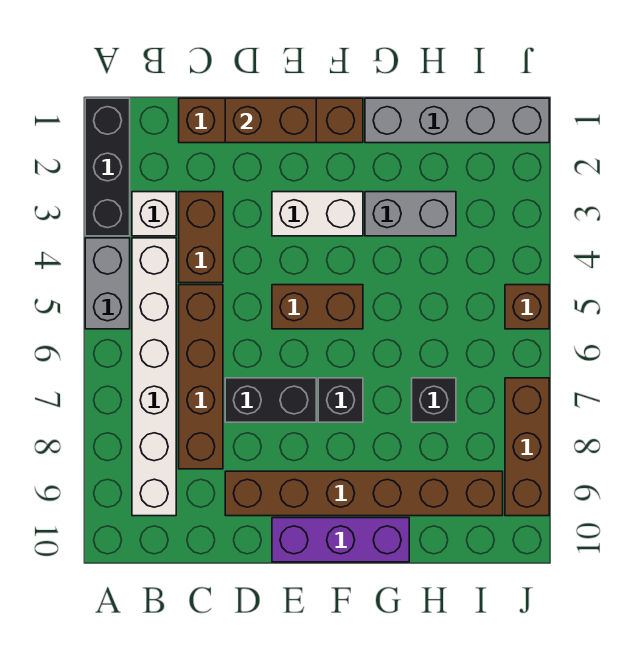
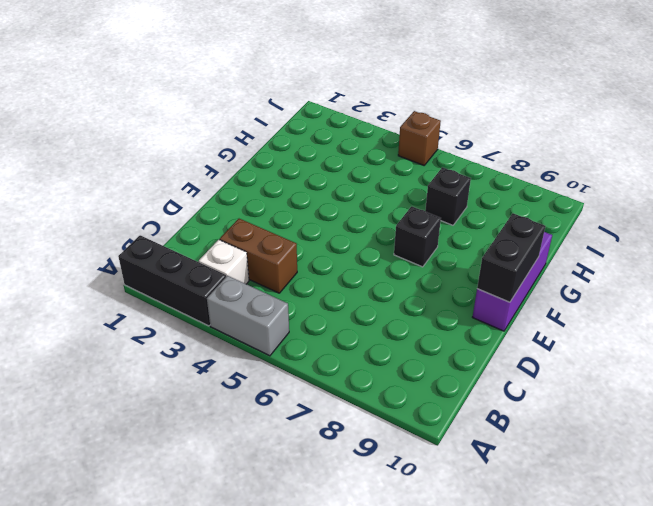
black brick E10:F10 level 2 -> black brick D7:E7 level 1
none -> white brick B4:B9 level 1
none -> brown brick C1:F1 level 1
none -> brown brick C5:C8 level 1

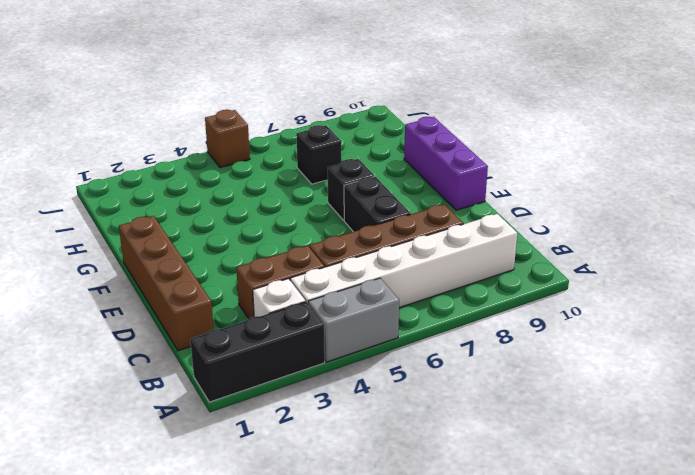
none -> brown brick D9:I9 level 1
none -> white brick E3:F3 level 1
none -> brown brick E5:F5 level 1

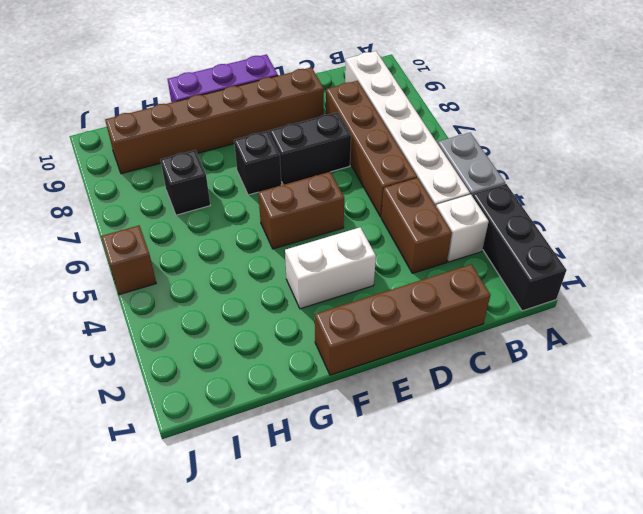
none -> grey brick G1:J1 level 1
none -> grey brick G3:H3 level 1
none -> brown brick J7:J9 level 1

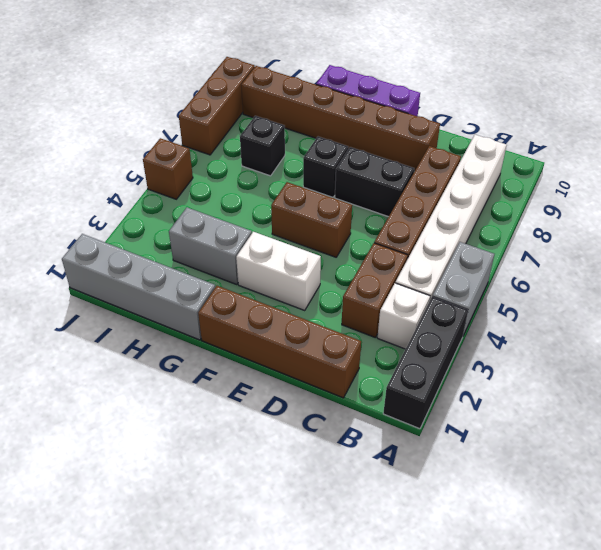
none -> brown brick D1:E1 level 2

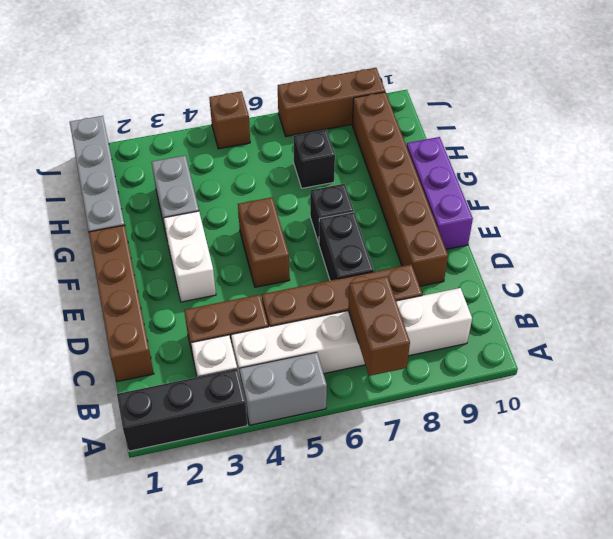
brown brick A7:B7 level 2 -> brown brick D1:E1 level 2

